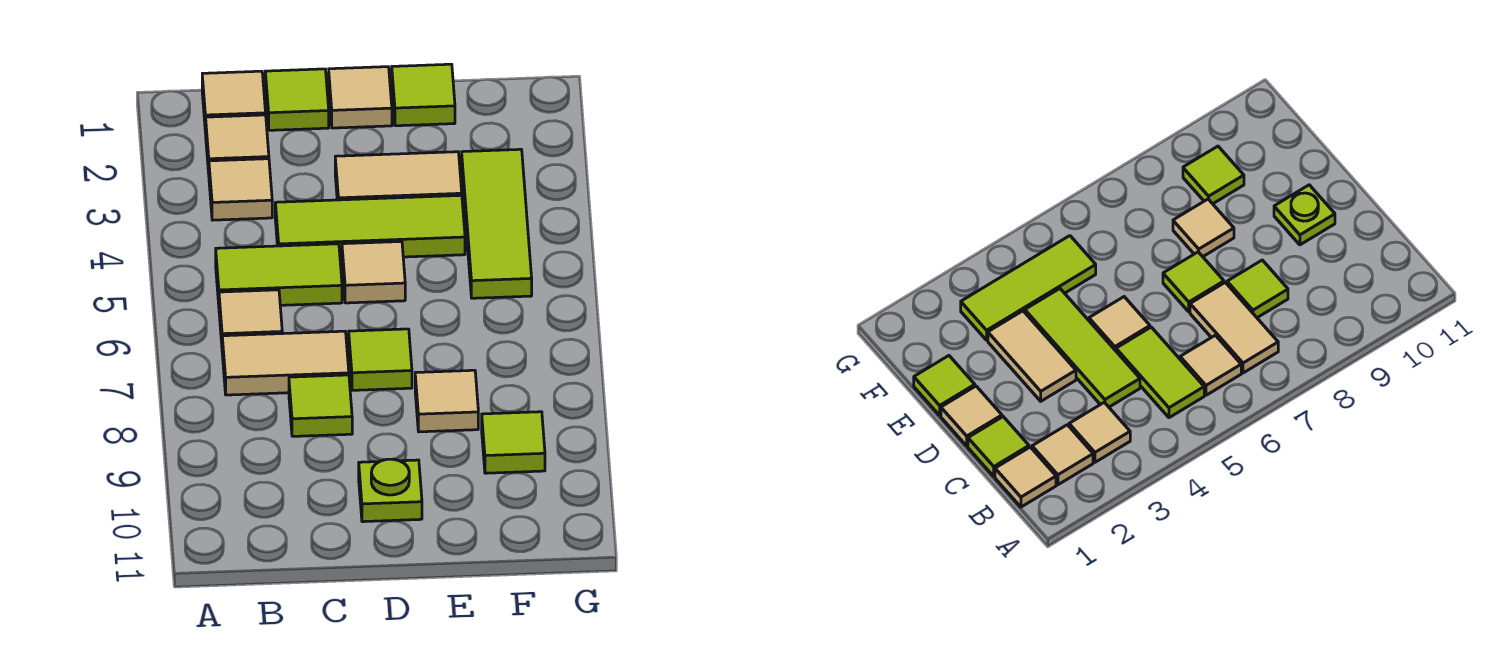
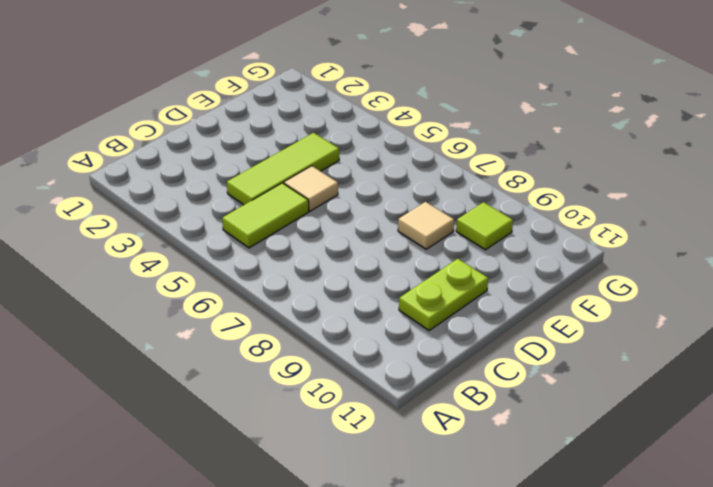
lime plate C10:D10 level 1 -> lime plate D10 level 1
none -> tan tile B1 level 1
none -> tan tile B2 level 1
none -> tan tile B3 level 1

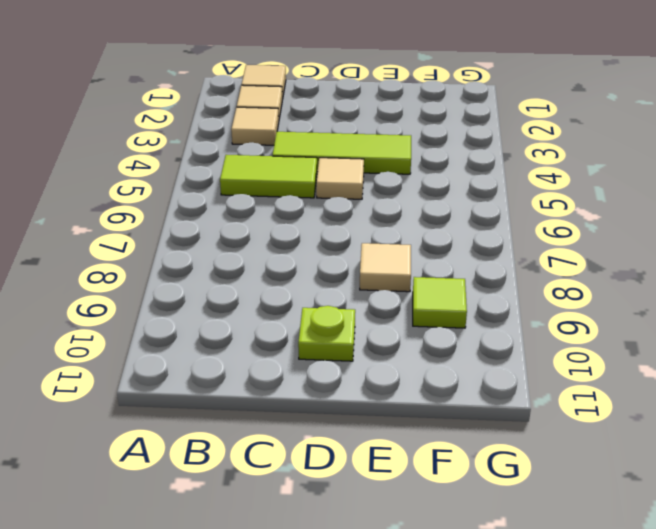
none -> tan tile B6 level 1
none -> tan tile B7:C7 level 1
none -> lime tile C1 level 1

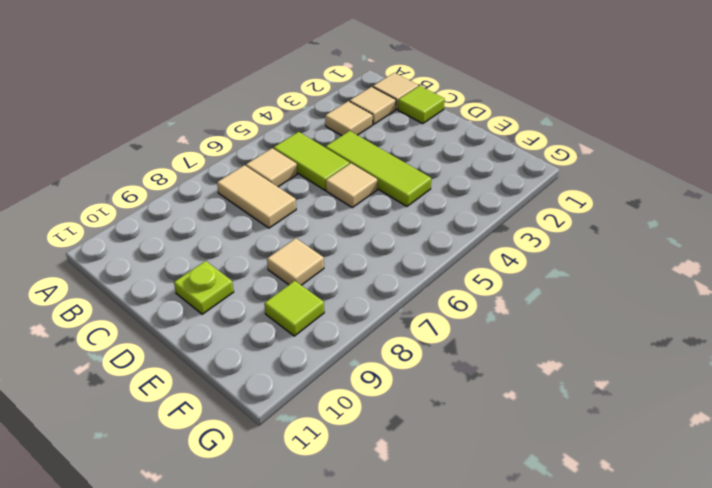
none -> lime tile C8 level 1
none -> tan tile D1 level 1
none -> tan tile D3:E3 level 1

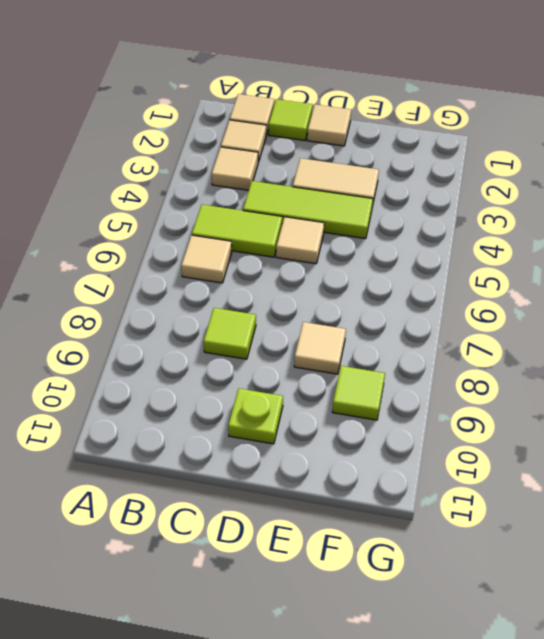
none -> tan tile B7:C7 level 1
none -> lime tile D7 level 1
none -> lime tile E1 level 1

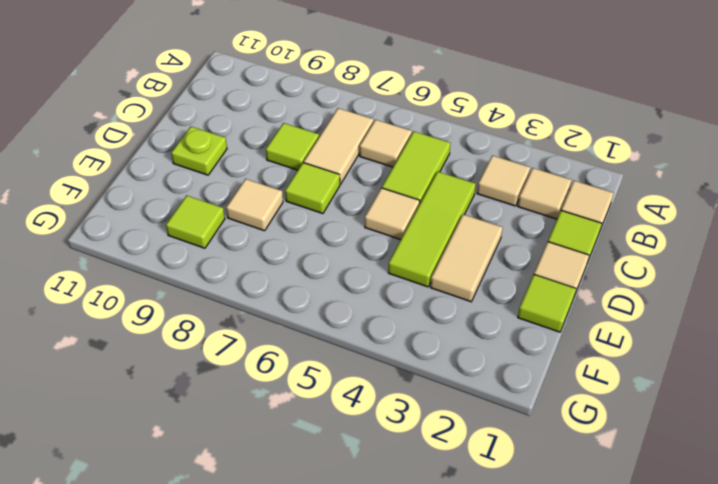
none -> lime tile F3:F5 level 1

